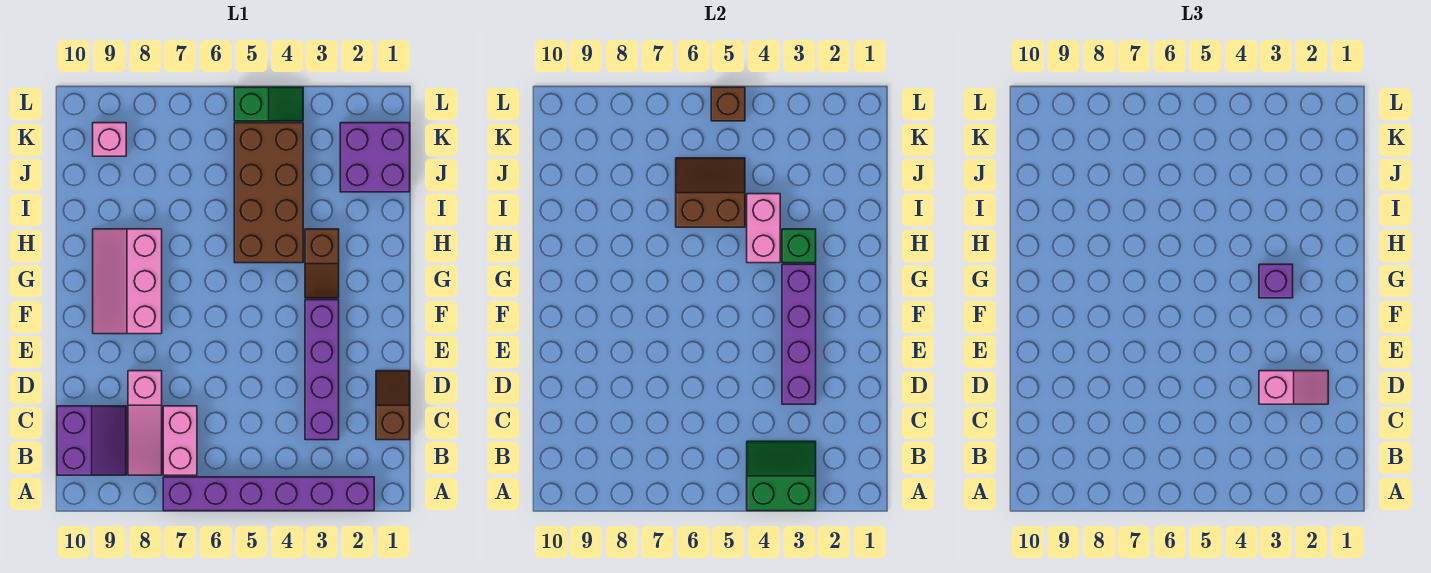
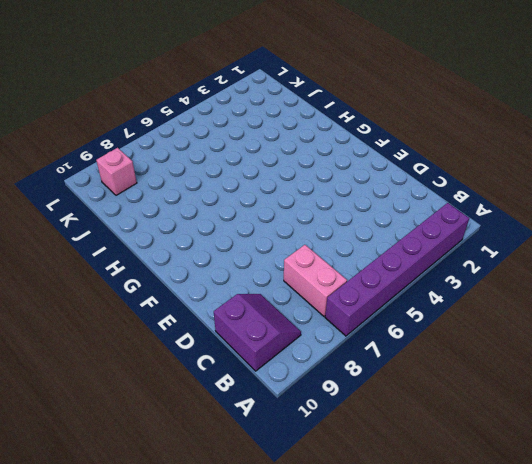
none -> pink slope B8:D8 level 1 top D
none -> brown slope C1:D1 level 1 top C
none -> purple brick C3:F3 level 1

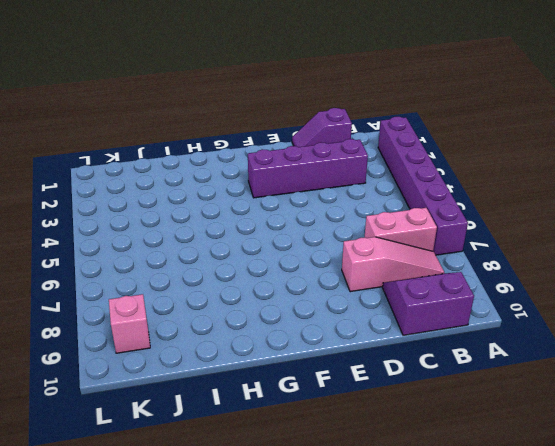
purple slope C1:D1 level 1 top C -> brown slope C1:D1 level 1 top C
none -> pink slope F8:H9 level 1 top 8
none -> brown slope G3:H3 level 1 top H
none -> brown brick H4:K5 level 1

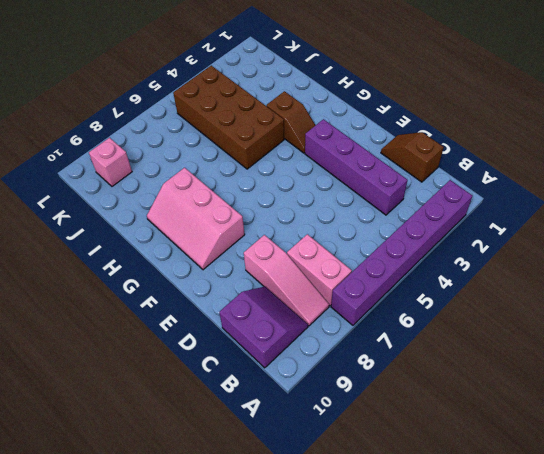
none -> purple brick J1:K2 level 1
none -> green slope L4:L5 level 1 top 5
none -> green slope A3:B4 level 2 top A

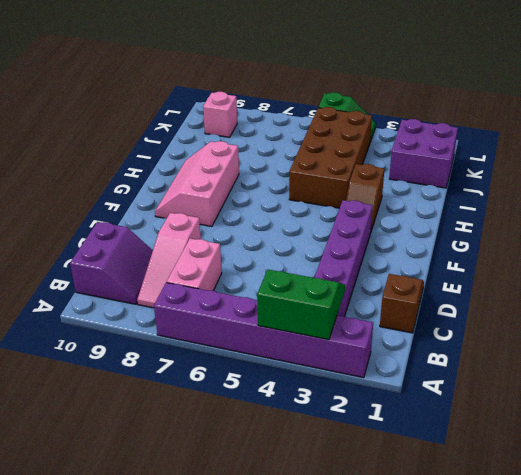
none -> purple brick D3:G3 level 2
none -> green brick H3 level 2
none -> pink brick H4:I4 level 2

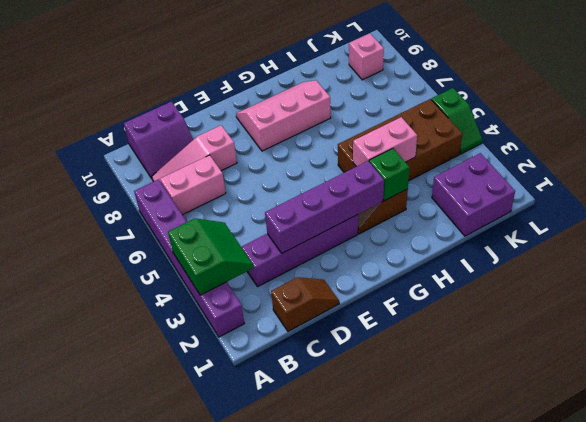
none -> brown slope I5:J6 level 2 top I
none -> brown brick L5 level 2
none -> pink slope D2:D3 level 3 top 3

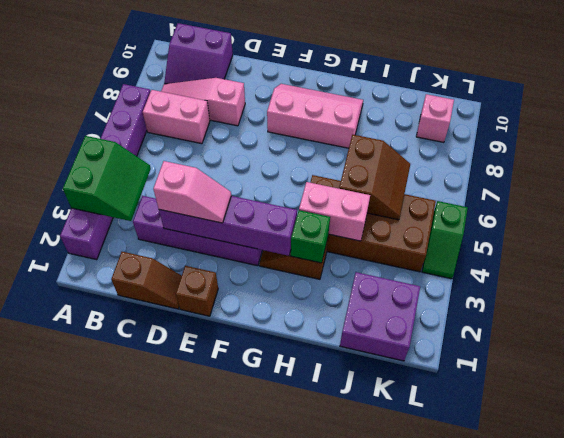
pink slope D3:E3 level 3 top D -> pink slope D2:D3 level 3 top 3
brown brick E1 level 1 -> brown brick L5 level 2
none -> purple brick G3 level 3

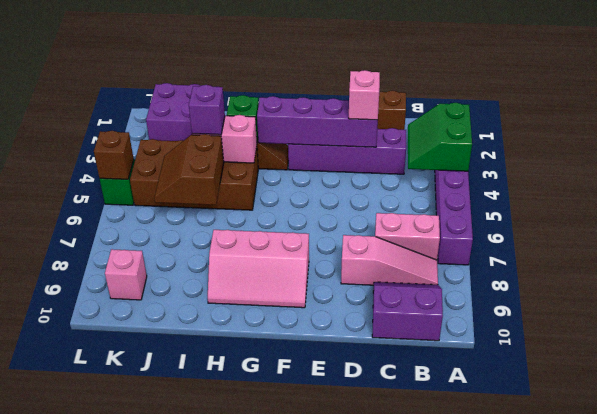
purple brick I4 level 3 -> purple brick G3 level 3

